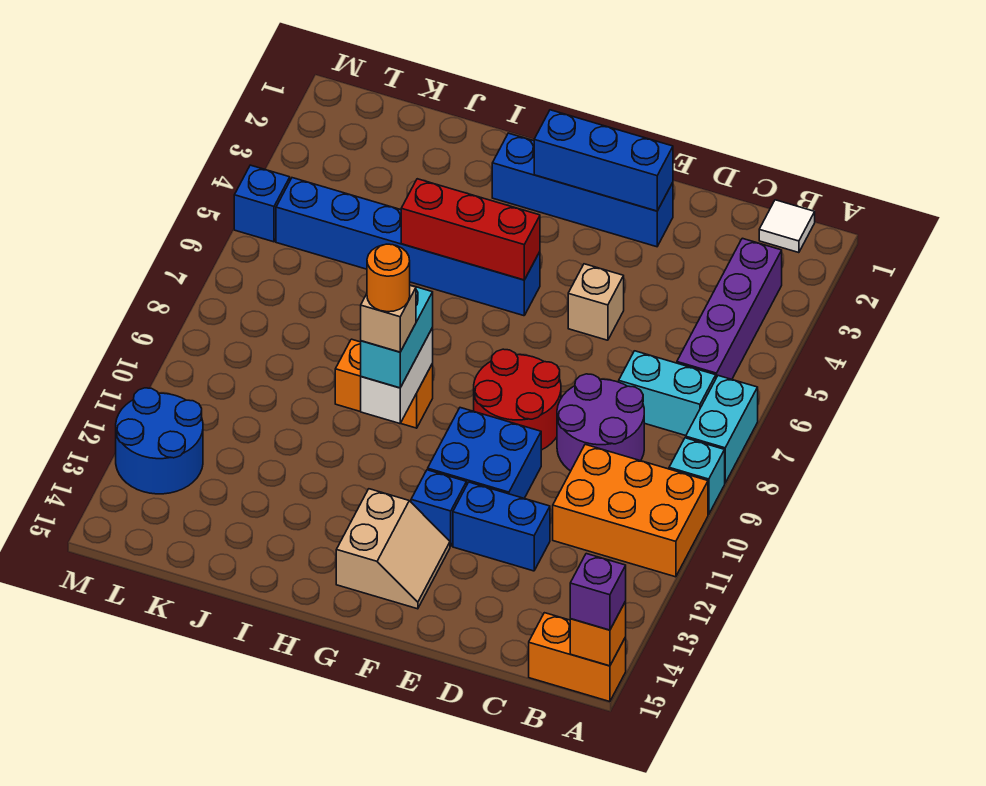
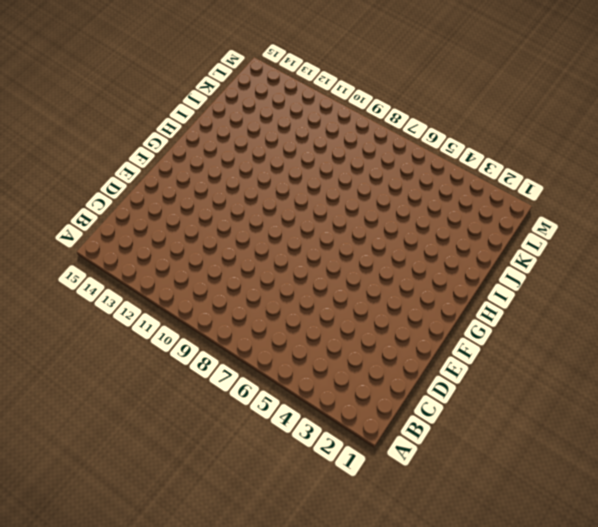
none -> cyan brick A7:A8 level 1
none -> cyan brick A9 level 1
none -> orange brick A10:C11 level 1

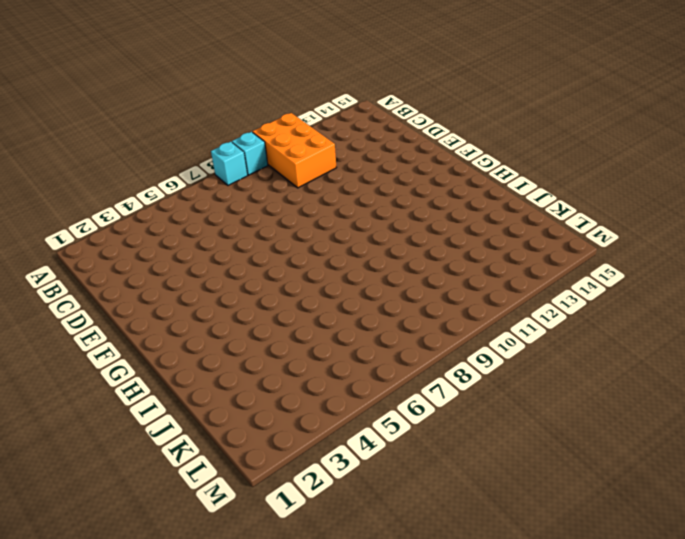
cyan brick A8 level 1 -> cyan brick A7:A8 level 1
none -> orange brick A15:B15 level 1
none -> white tile B1 level 1
none -> purple brick B3:B6 level 1

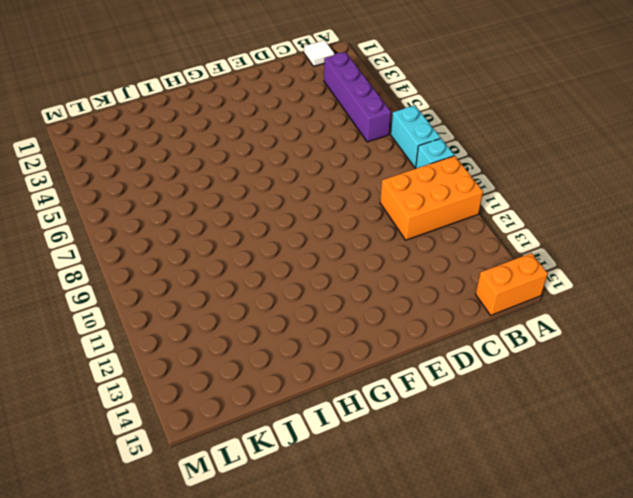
none -> cyan brick B7:C7 level 1
none -> purple round brick C8:D9 level 1
none -> blue brick D12:E12 level 1

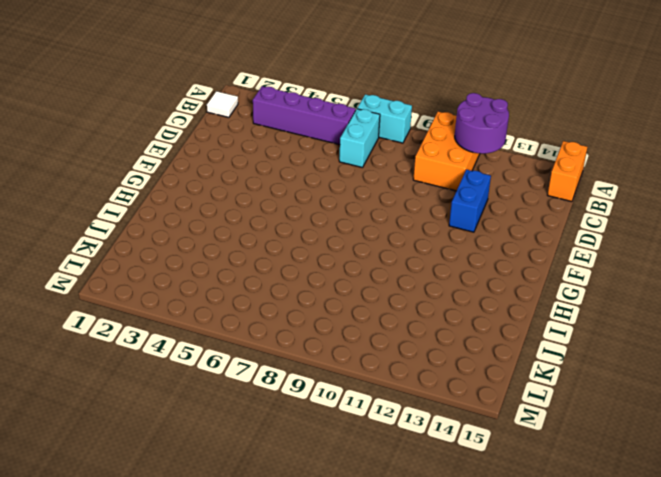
purple round brick A11:B12 level 2 -> purple round brick C8:D9 level 1
none -> cyan brick A9 level 1
none -> blue brick E2:H2 level 1
none -> tan brick E5 level 1

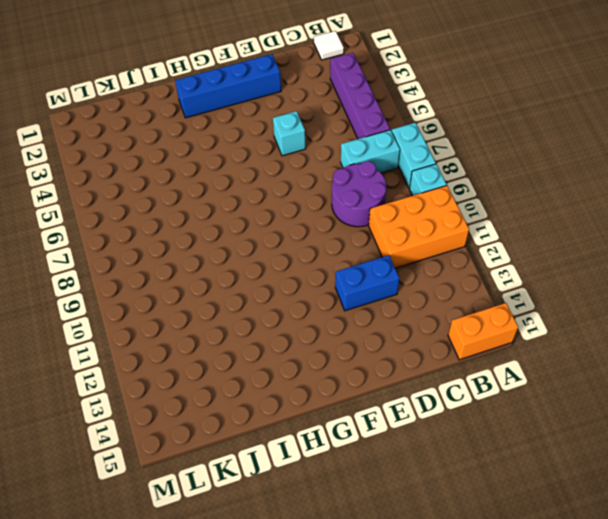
cyan brick E5 level 1 -> tan brick E5 level 1
none -> red round brick E8:F9 level 1
none -> blue brick E10:F11 level 1
none -> blue brick F12 level 1

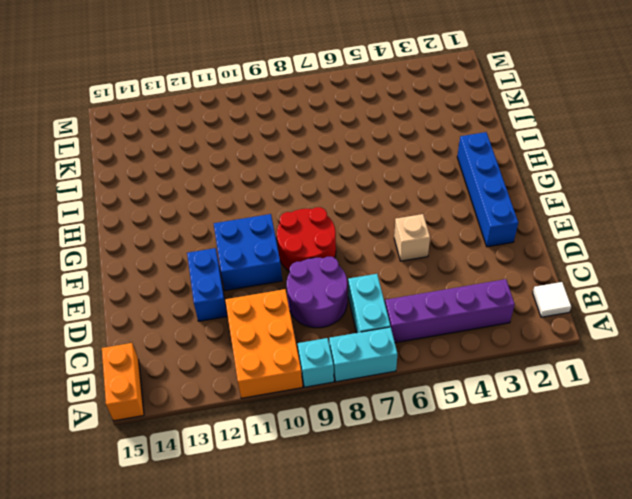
none -> blue brick F12 level 1
none -> tan slope F13:G14 level 1 top G
none -> blue brick G5:L5 level 1

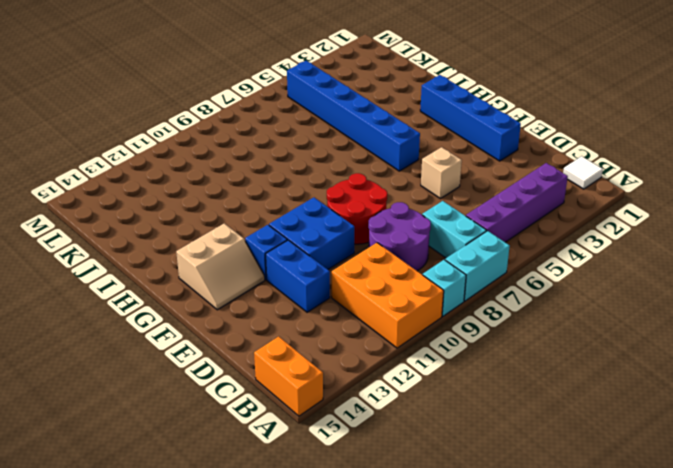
none -> orange brick H9:I9 level 1
none -> blue round brick L12:M13 level 1
none -> blue brick M5 level 1

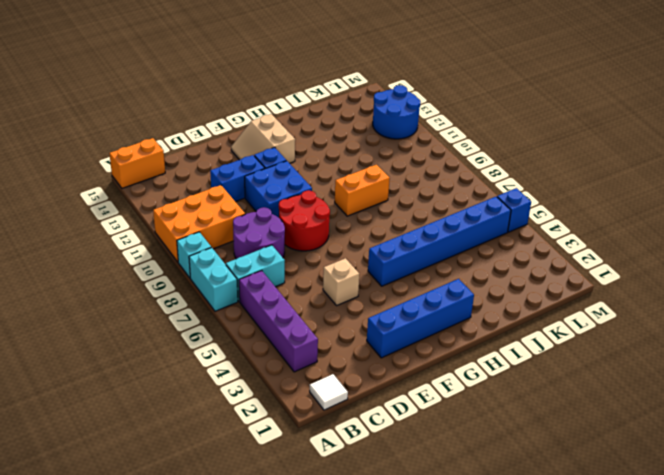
none -> orange brick A15 level 2
none -> blue brick E2:G2 level 2
none -> red brick G5:I5 level 2

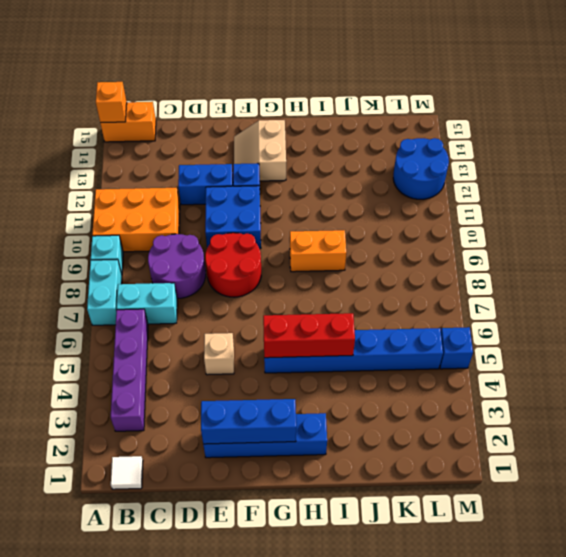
none -> white brick H9:H10 level 2
none -> purple brick A15 level 3
none -> cyan brick H9:H10 level 3

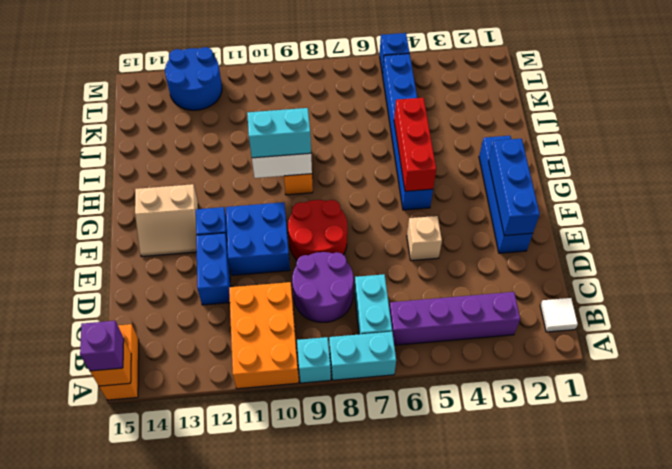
none -> tan brick H10 level 4
none -> orange round brick H10 level 5

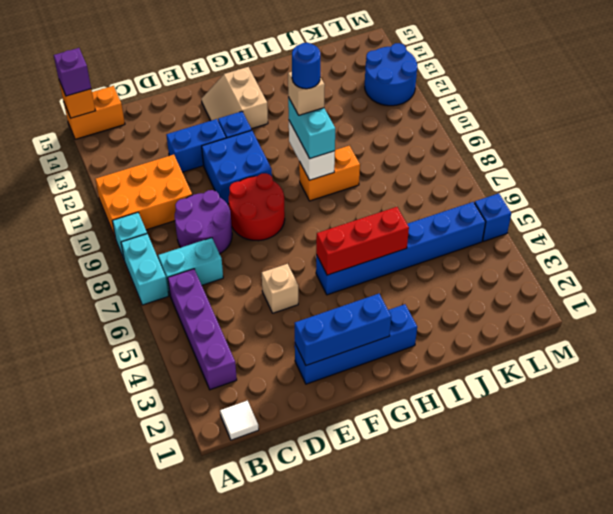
blue round brick H10 level 5 -> orange round brick H10 level 5

